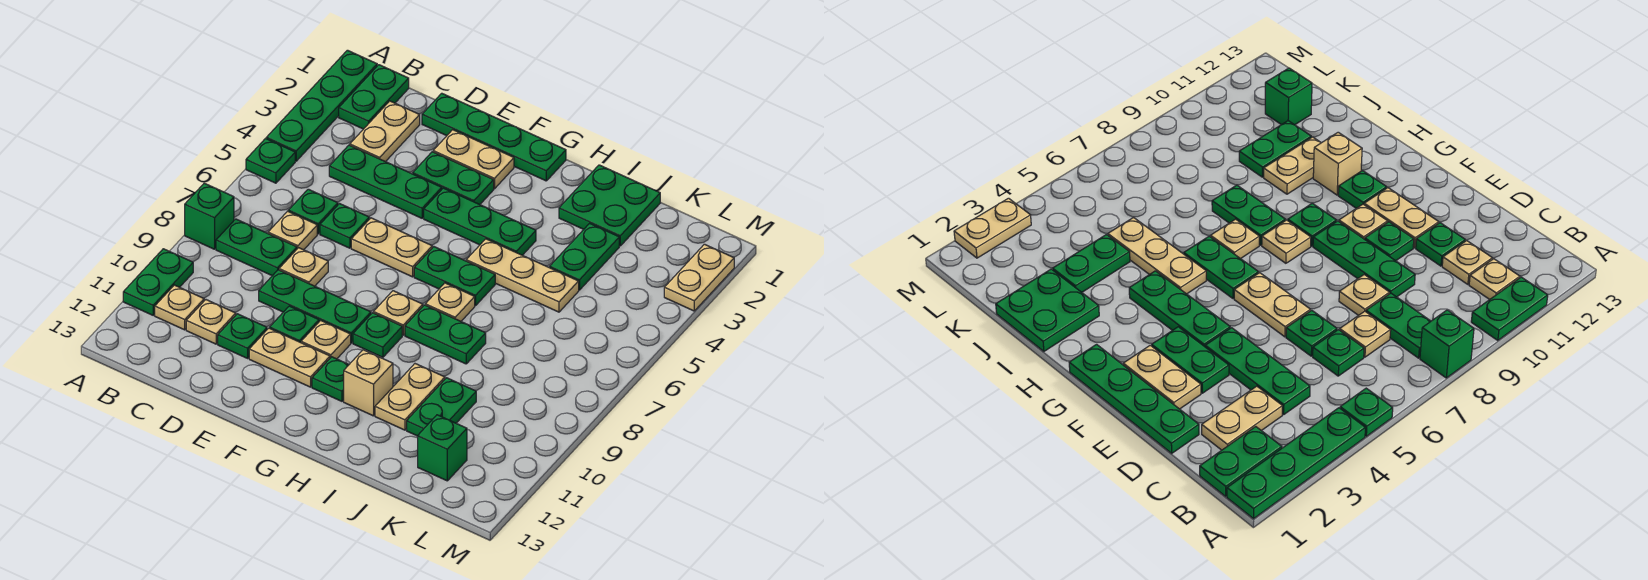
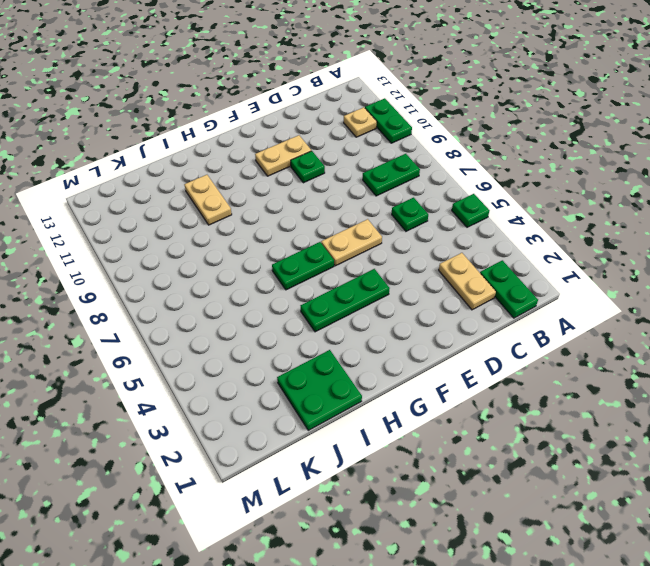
none -> green plate A1:A4 level 1
none -> green brick A8 level 1
none -> green plate C4:E4 level 1
none -> tan plate C7 level 1

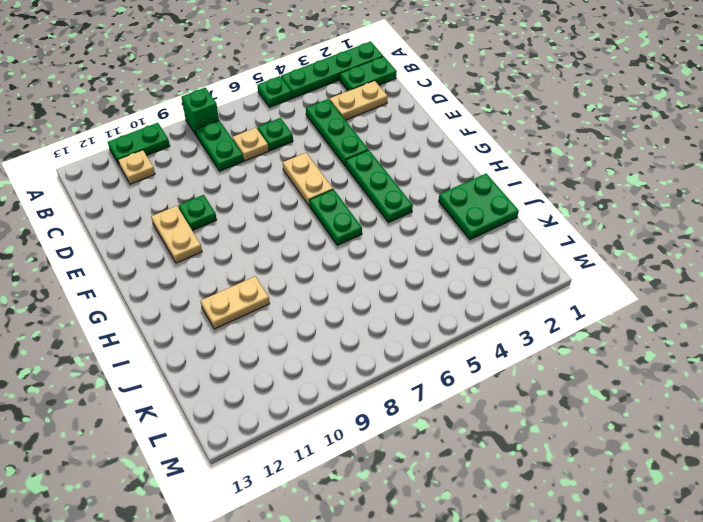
none -> tan plate C11 level 1
none -> green plate D1:G1 level 1
none -> green plate D6 level 1
none -> tan plate D8 level 1

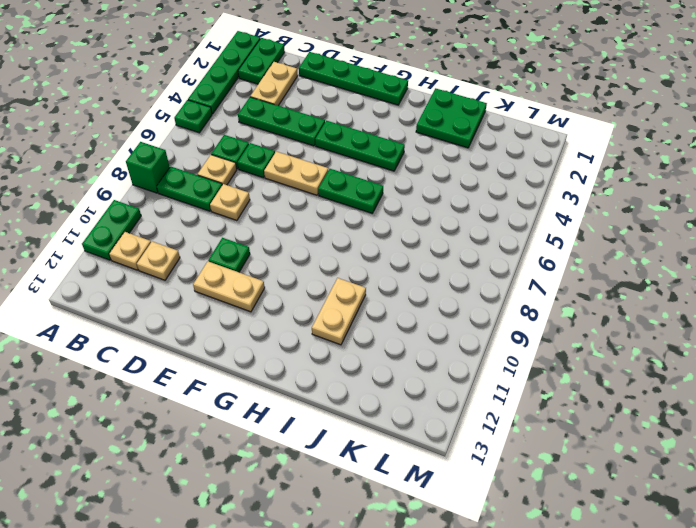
none -> green plate D9:F9 level 1
none -> green plate D11 level 1
none -> tan plate E2:F2 level 1
none -> green plate E3:F3 level 1

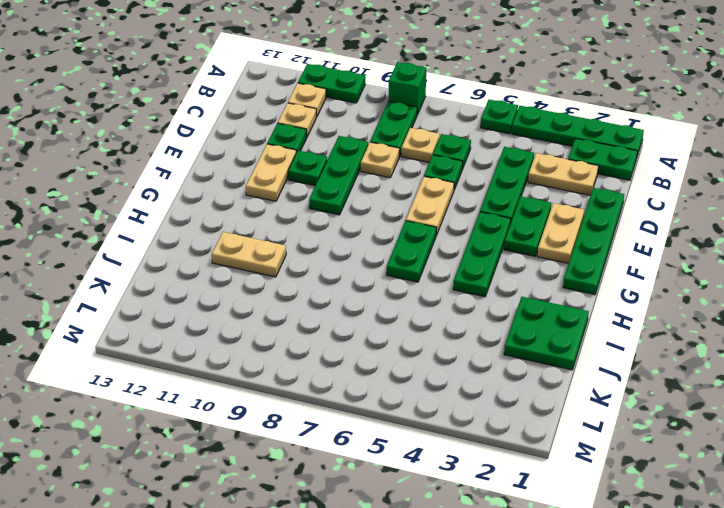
none -> tan plate F10 level 1
none -> tan plate G8 level 1
none -> green plate G9 level 1
none -> green plate G11 level 1

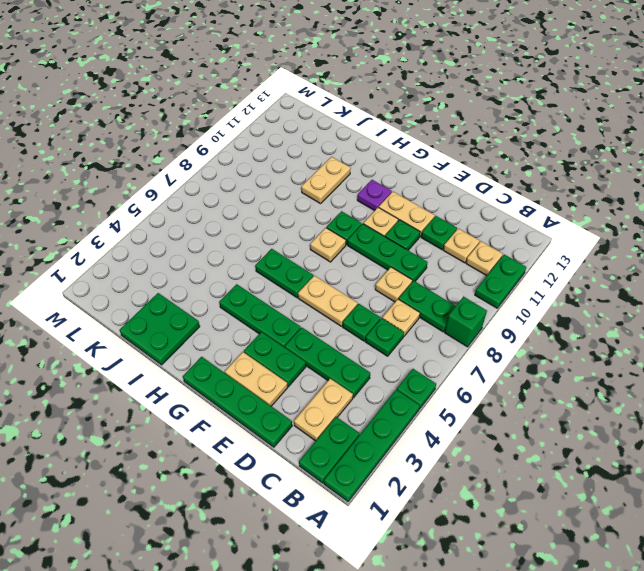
purple plate G11 level 1 -> green plate G11 level 1
none -> tan plate H5:J5 level 1
none -> tan plate H7 level 1
none -> green plate H8:I8 level 1
none -> tan brick H11 level 1

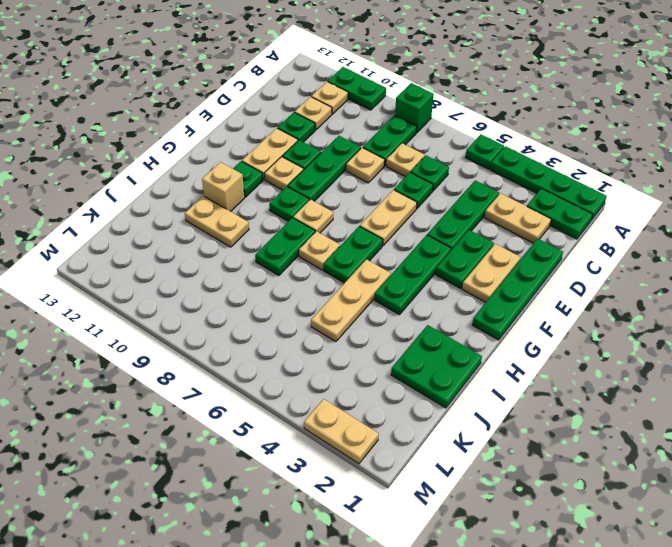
none -> green plate J3:J4 level 1
none -> green plate J10:J11 level 1
none -> green brick K12 level 1

